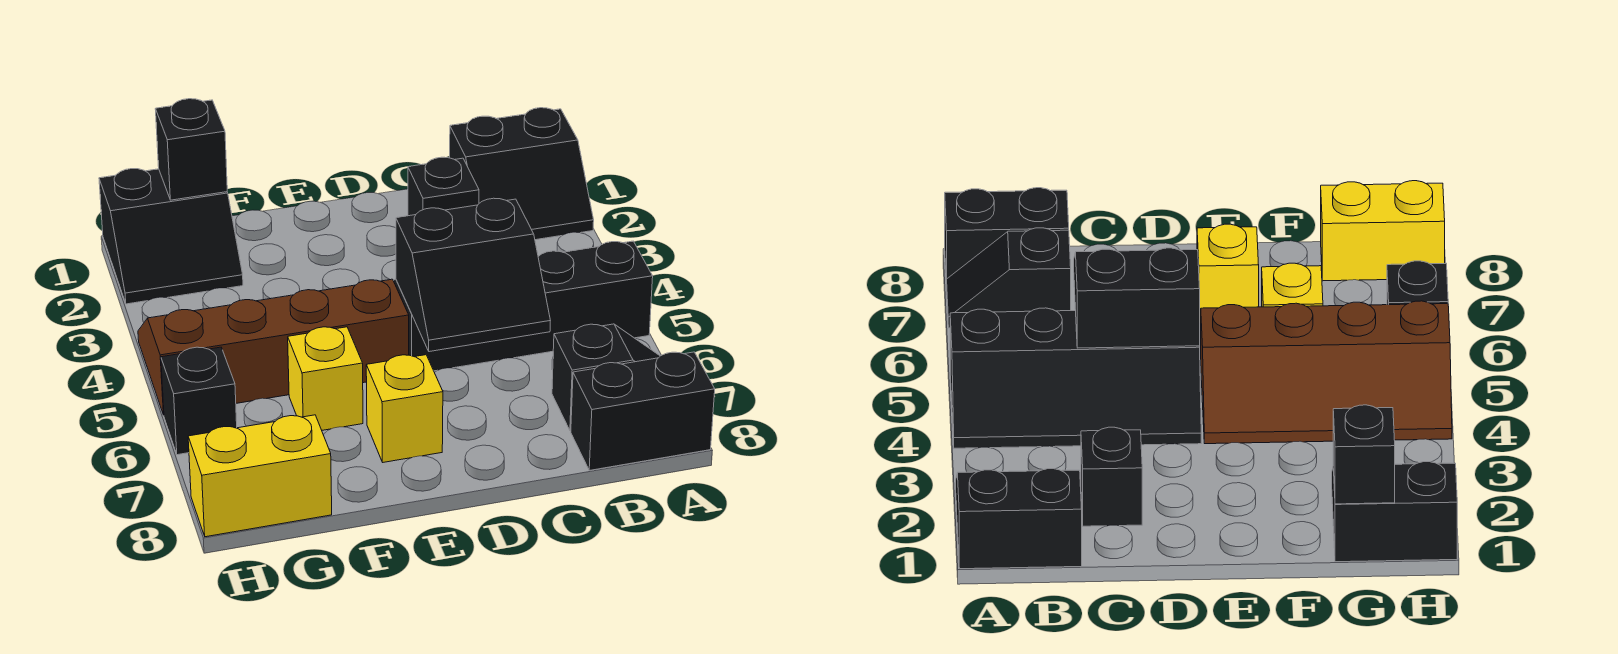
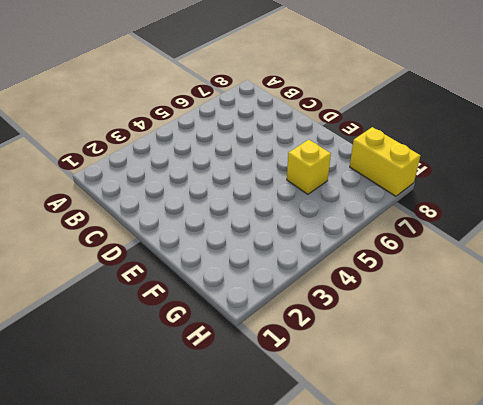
none -> black slope A1:B2 level 1 top 1
none -> black slope A4:D5 level 1 top 5
none -> black slope A7:B7 level 1 top B

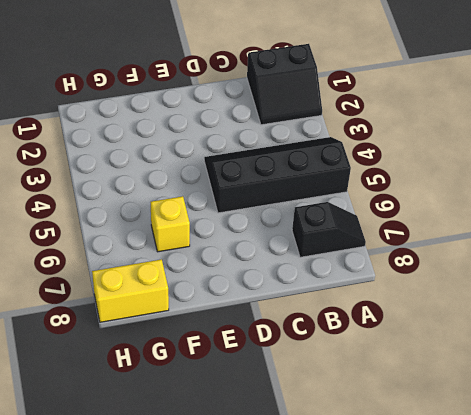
none -> black brick A8:B8 level 1
none -> black brick C2 level 1
none -> brown slope E4:H5 level 1 top 5

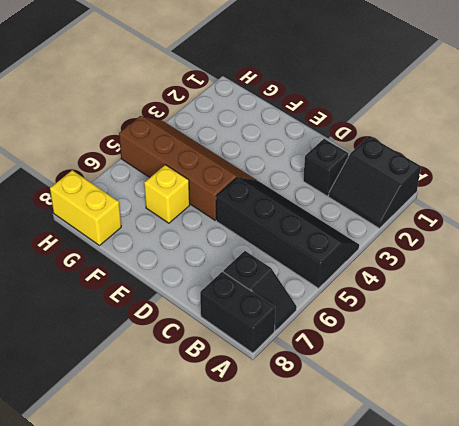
none -> yellow brick E7 level 1
none -> black slope G1:H2 level 1 top 1
none -> black brick H6 level 1

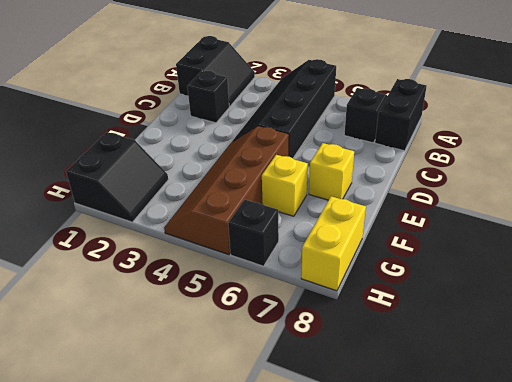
none -> black slope C5:D6 level 2 top 5
none -> black brick G1 level 2

